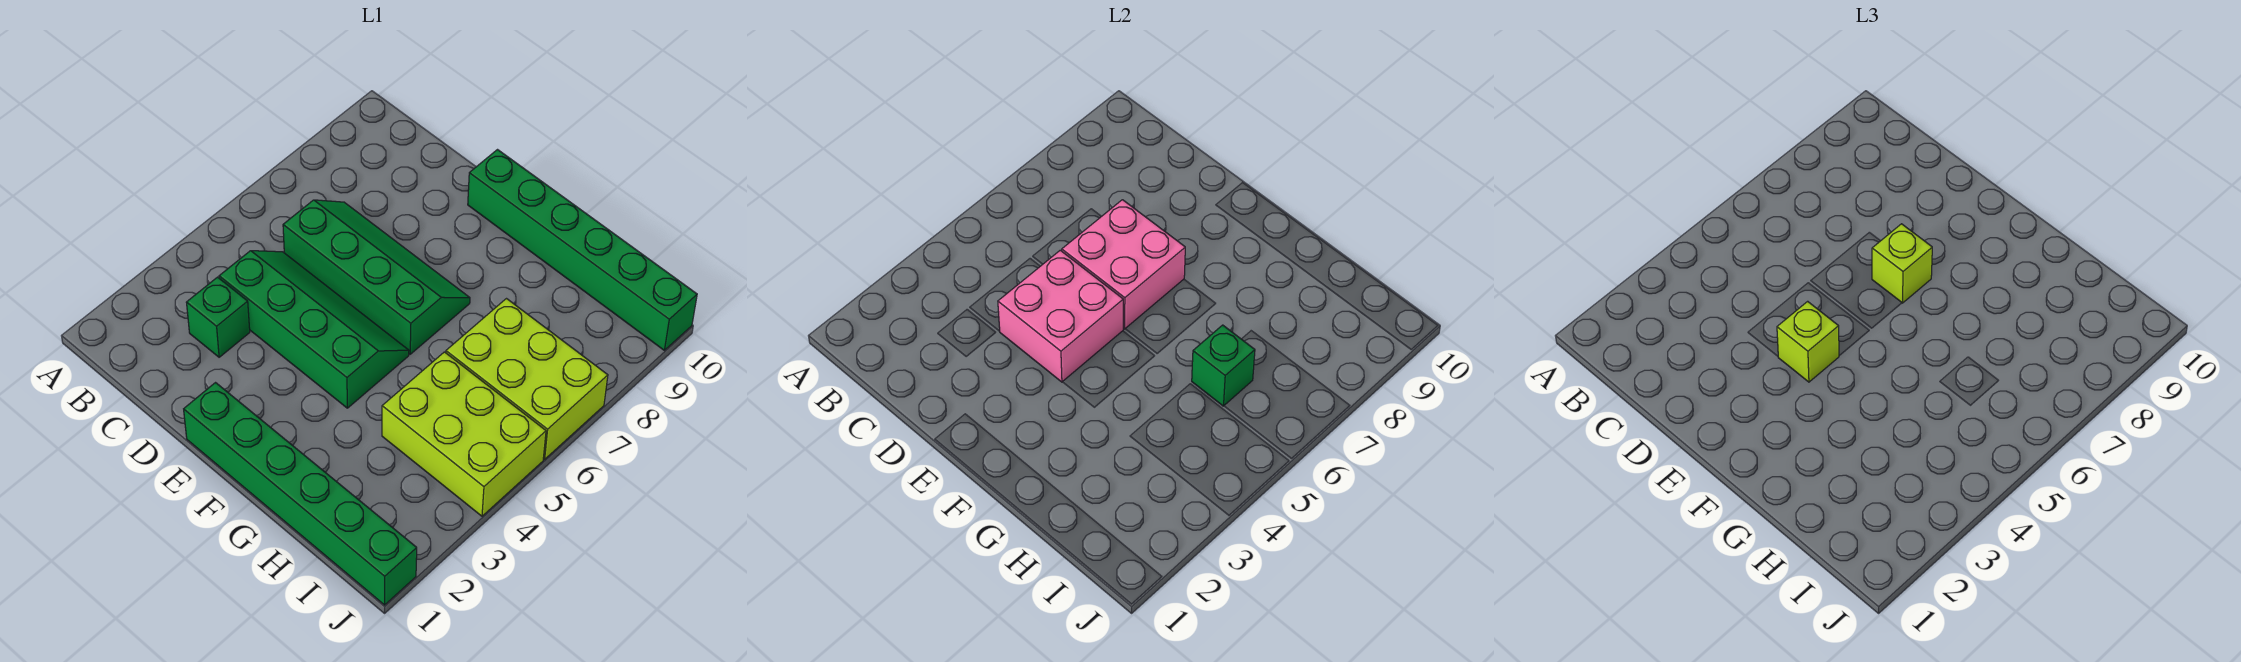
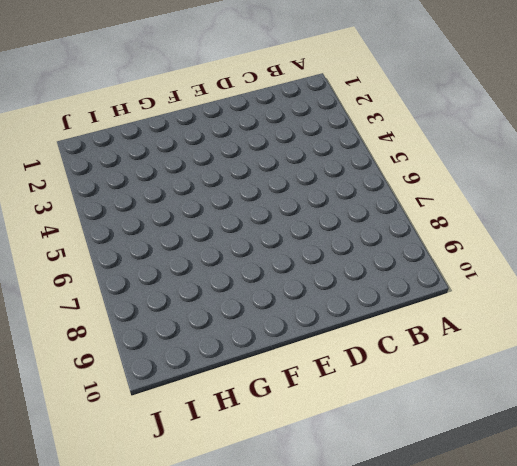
none -> green brick C3 level 1
none -> green slope C4:F5 level 1 top 4
none -> green slope C6:F7 level 1 top 6

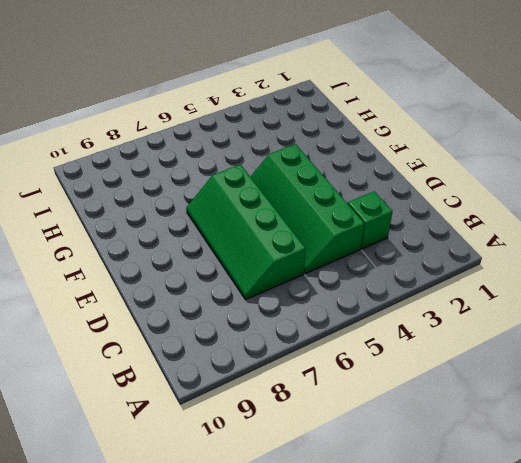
none -> green brick E1:J1 level 1
none -> green brick E10:J10 level 1
none -> lime brick H4:J5 level 1

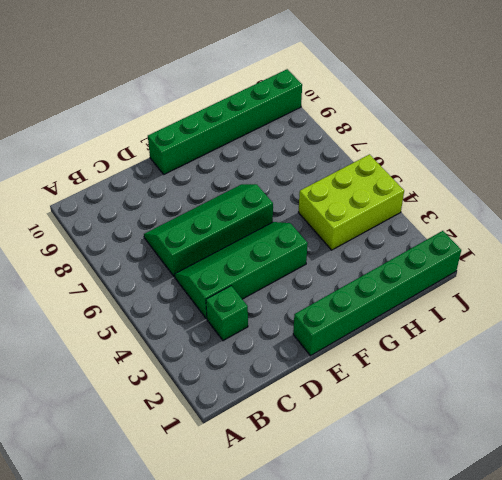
none -> lime brick H6:J7 level 1
none -> pink brick D4:E5 level 2
none -> pink brick D6:E7 level 2

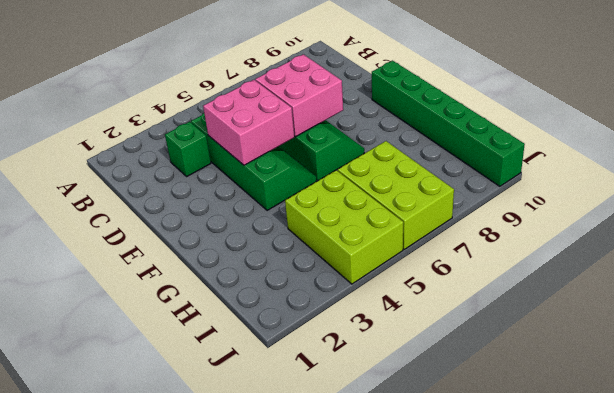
none -> green brick E1:J1 level 1
none -> green brick H6 level 2
none -> lime brick E4 level 3

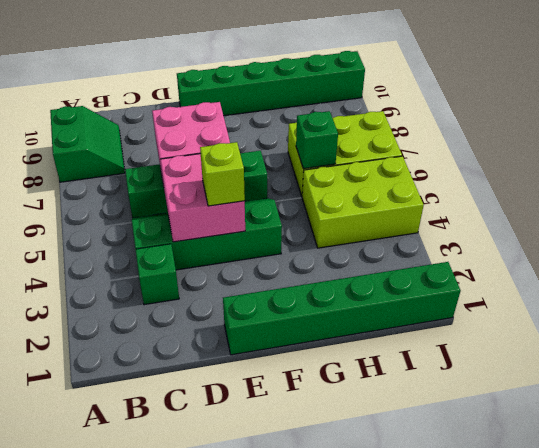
green slope A8:B9 level 1 top A -> none
none -> lime brick E7 level 3

